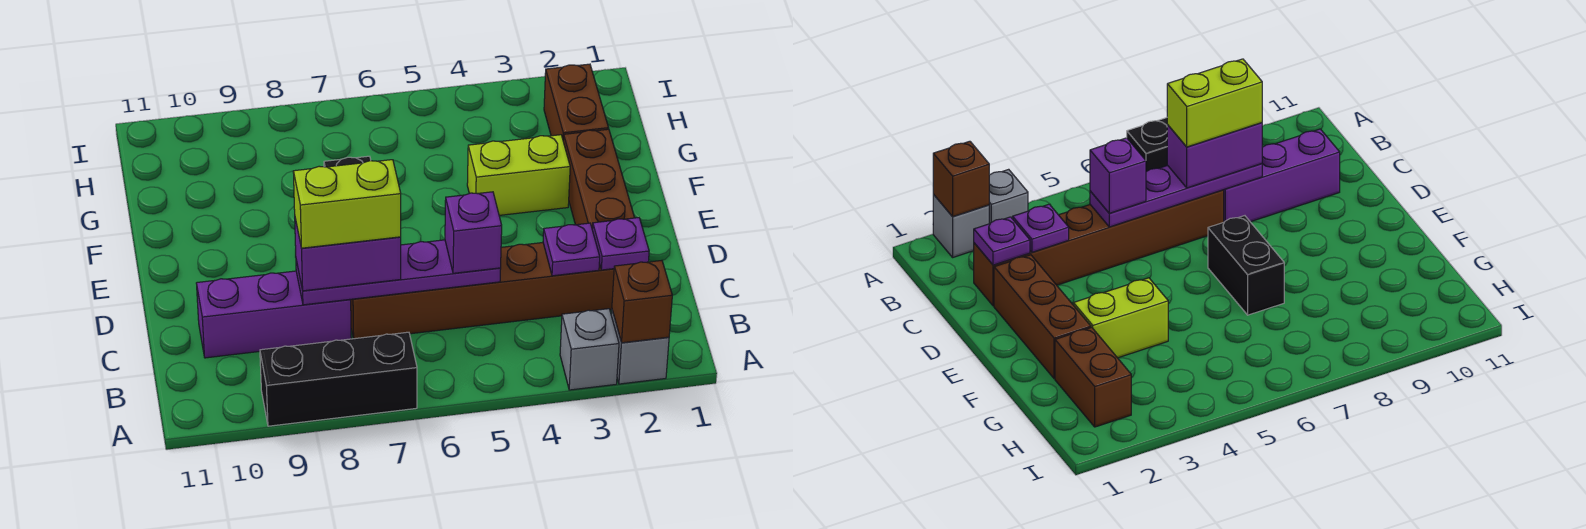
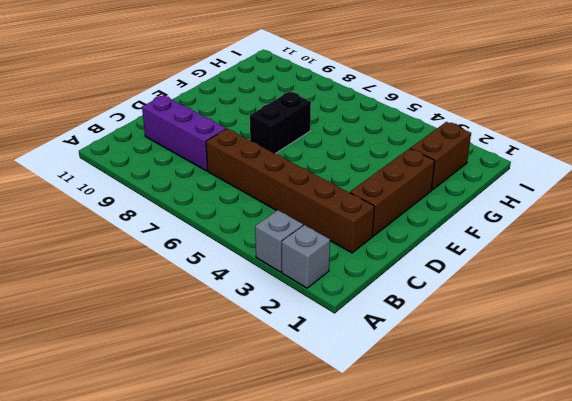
none -> black brick A7:A9 level 1
none -> lime brick F3:F4 level 1
none -> brown brick A2 level 2

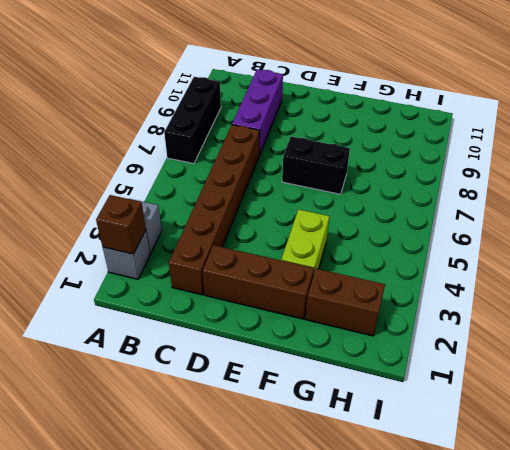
none -> purple plate C2 level 2
none -> purple plate C3 level 2
none -> purple plate C5:C8 level 2

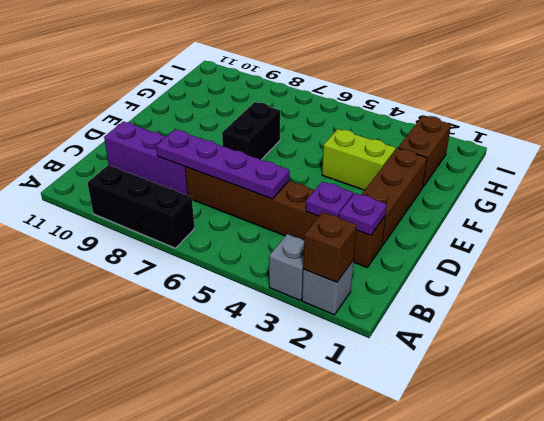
none -> purple brick C5 level 3
none -> purple brick C7:C8 level 3
none -> lime brick C7:C8 level 4

